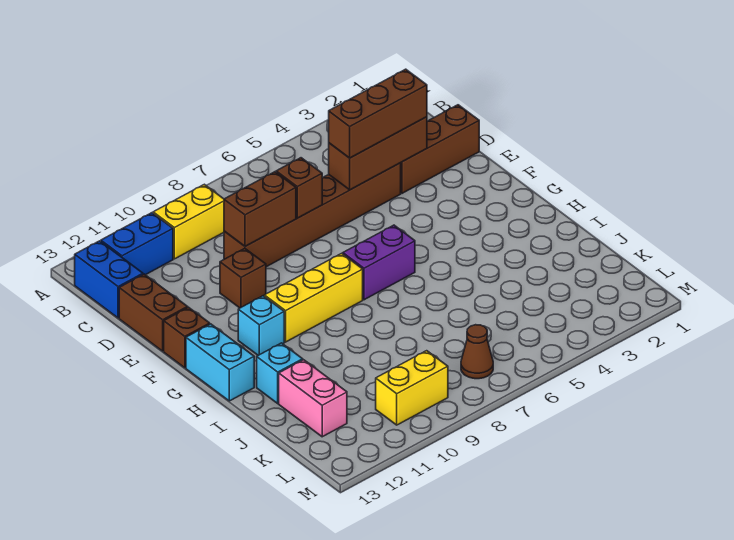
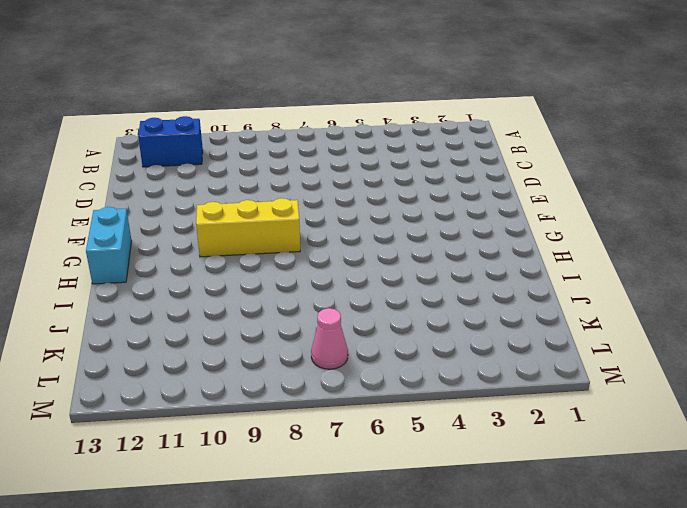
pink cone L7 level 1 -> brown cone L7 level 1
none -> yellow brick B9:B10 level 1
none -> blue brick B13:C13 level 1
none -> brown brick D1:D3 level 1

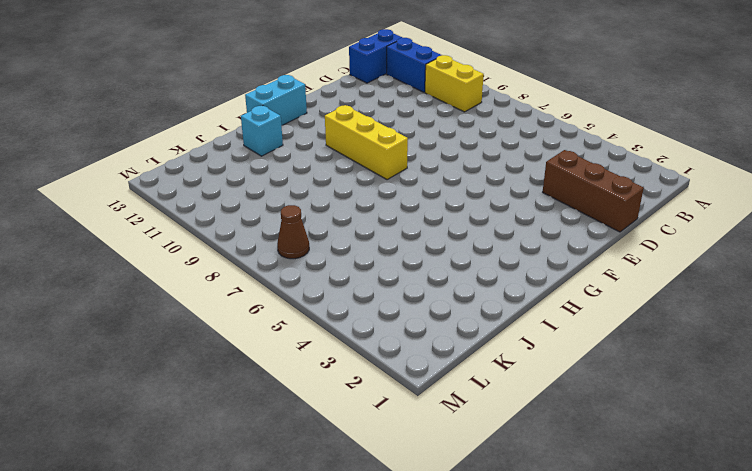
none -> brown brick D4:D9 level 1
none -> brown brick D13:E13 level 1
none -> brown brick E10 level 1

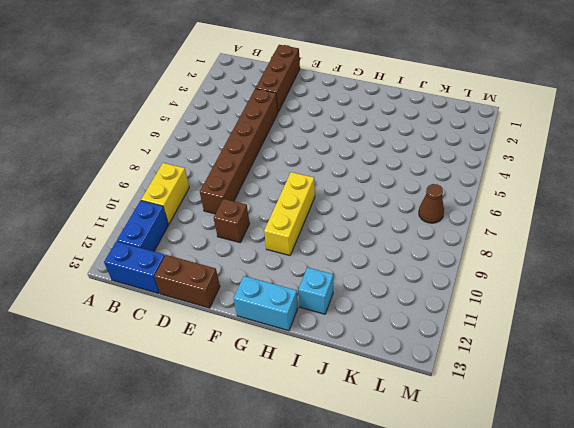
none -> brown brick F13 level 1
none -> purple brick G6:G7 level 1
none -> cyan brick G11 level 1

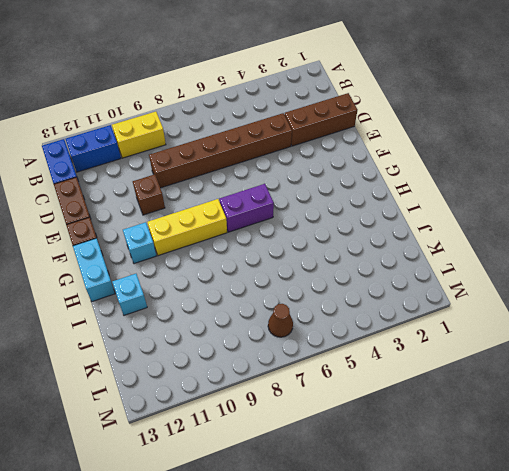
none -> pink brick J12:K12 level 1
none -> yellow brick L9:L10 level 1
none -> brown brick D3:D5 level 2

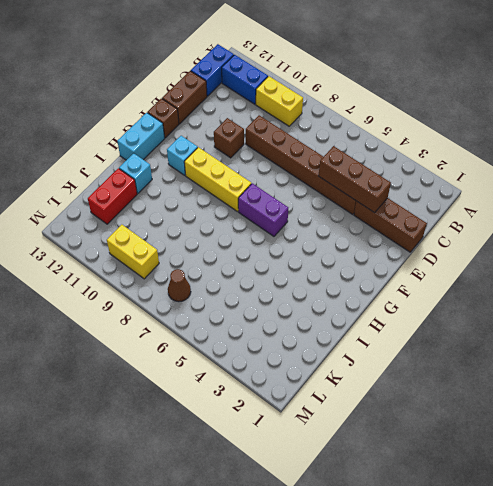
red brick J12:K12 level 1 -> pink brick J12:K12 level 1
none -> brown brick D7 level 2
none -> brown brick D8:D9 level 2
none -> brown brick D3:D5 level 3

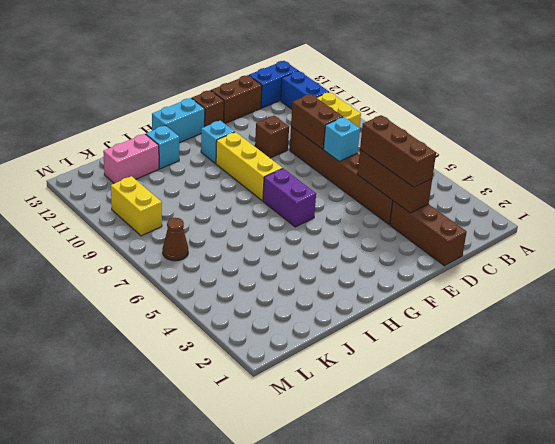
cyan brick D7 level 2 -> brown brick D7 level 2

